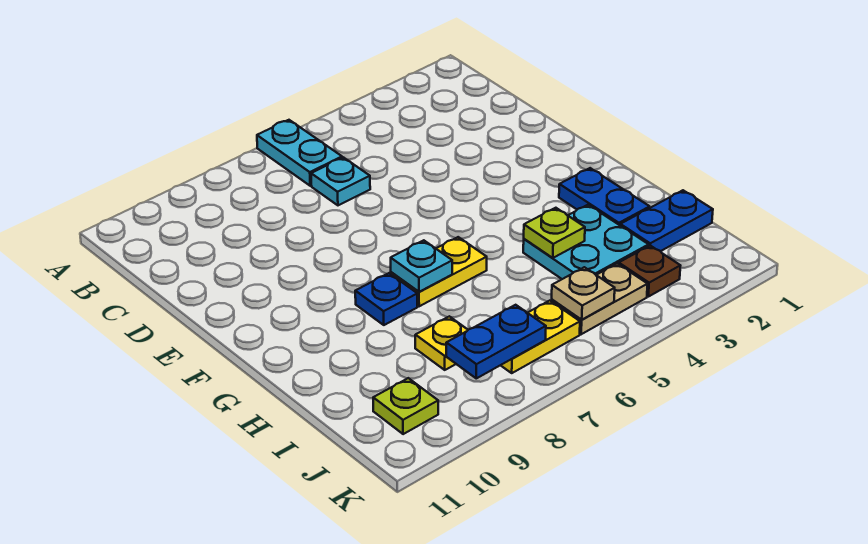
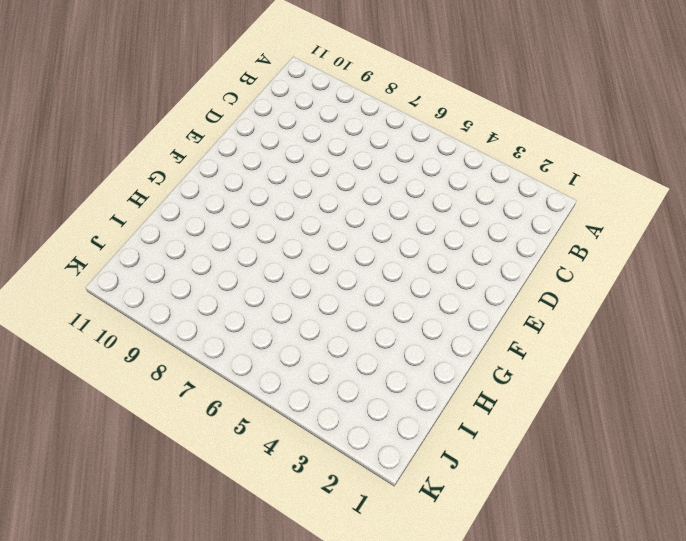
none -> cyan plate A6:B6 level 1
none -> cyan plate C6 level 1
none -> blue plate G2:H2 level 1

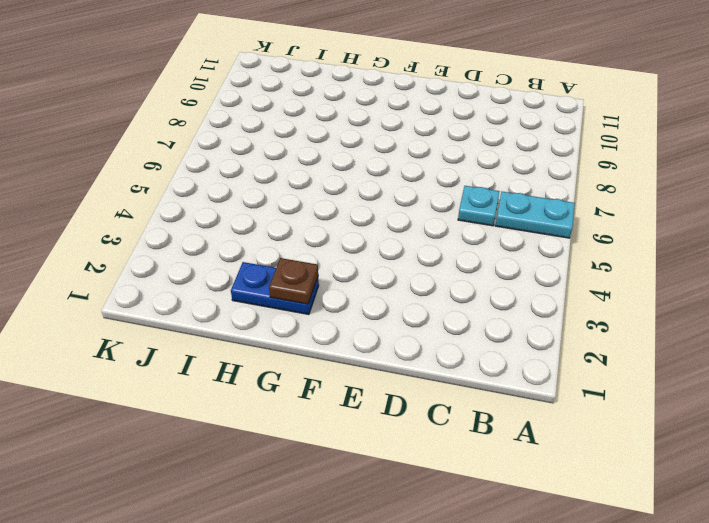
brown plate G2 level 2 -> brown plate J3 level 1
none -> yellow plate G6:G7 level 1
none -> blue plate G8 level 1
none -> cyan plate H3:I4 level 1

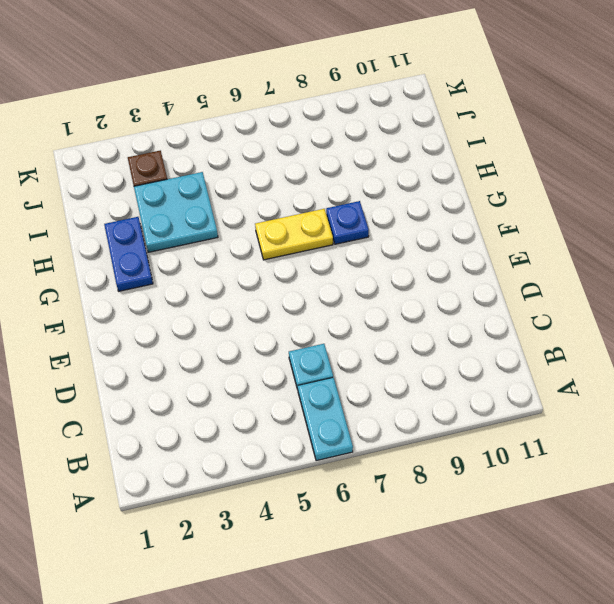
none -> blue plate I1:I2 level 1
none -> yellow plate I8 level 1
none -> tan plate J4:J5 level 1

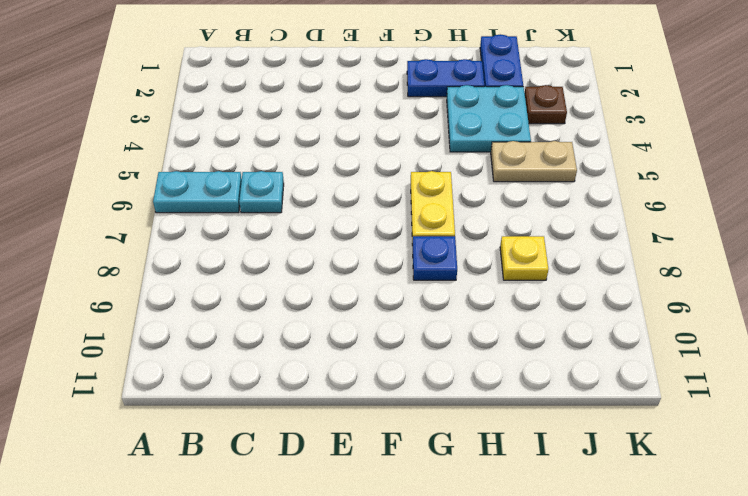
tan plate I5:J5 level 1 -> tan plate J4:J5 level 1
none -> yellow plate J6:J7 level 1
none -> lime plate J10 level 1
none -> cyan plate G7 level 2

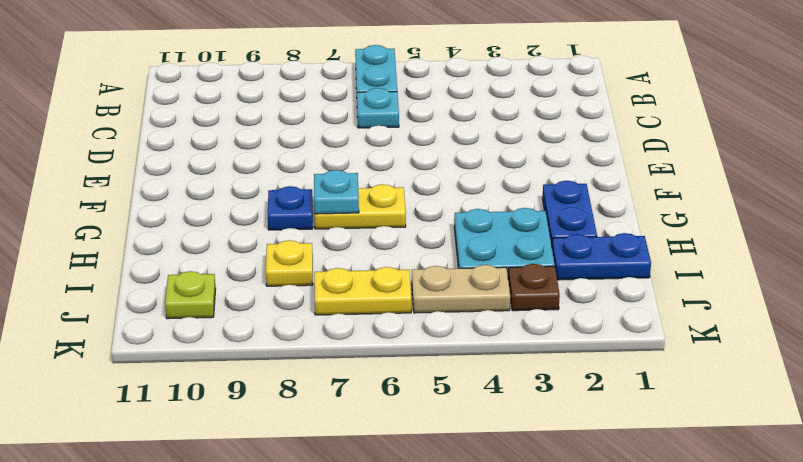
none -> lime plate H4 level 2
none -> tan plate J5 level 2
none -> blue plate J7:J8 level 2

